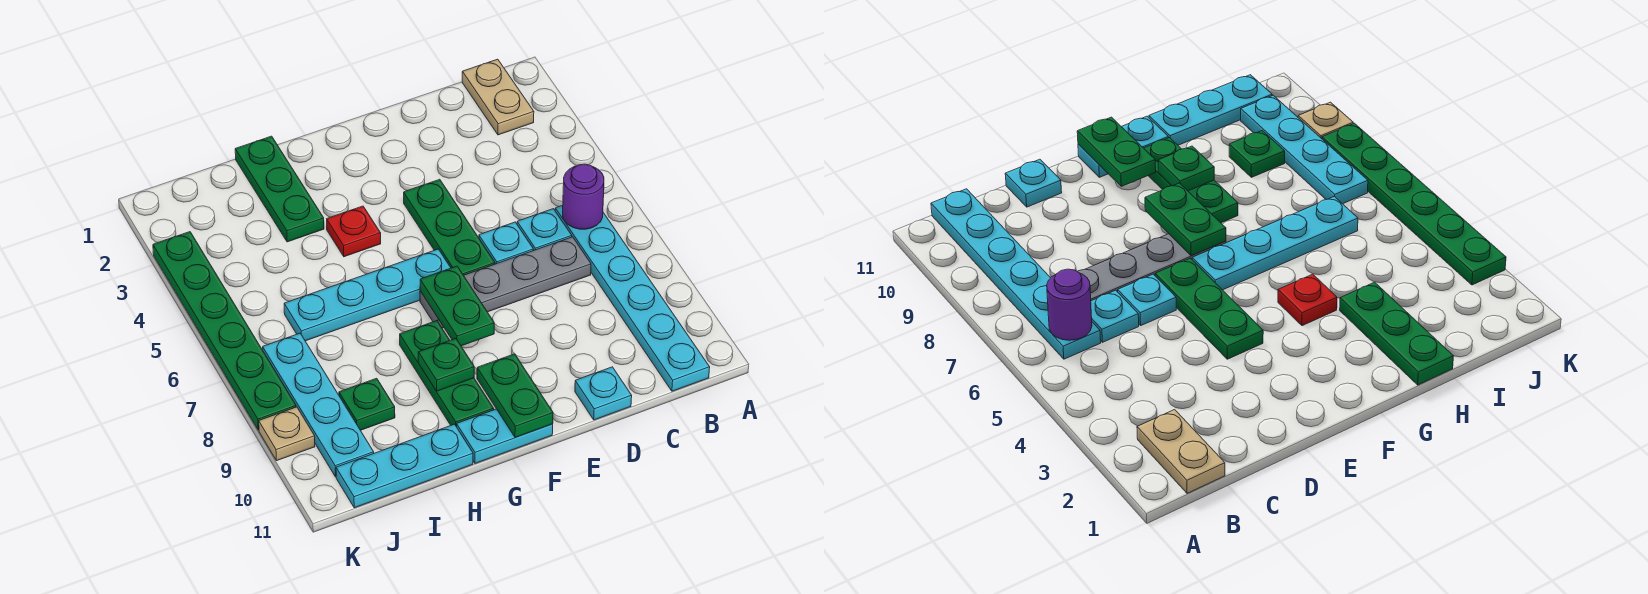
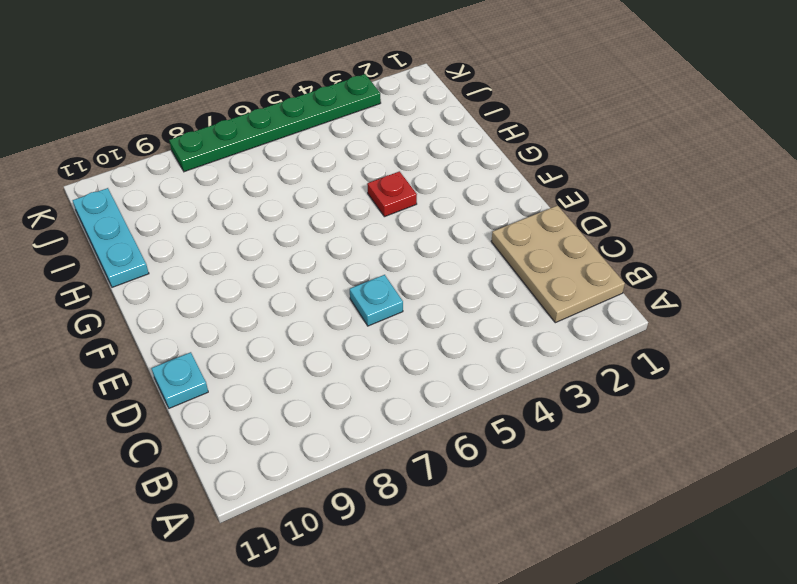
tan plate B1:D2 level 1 -> tan plate B1:B2 level 1
none -> cyan plate B6:B11 level 1
none -> cyan plate C6 level 1
none -> grey plate C7:F7 level 1

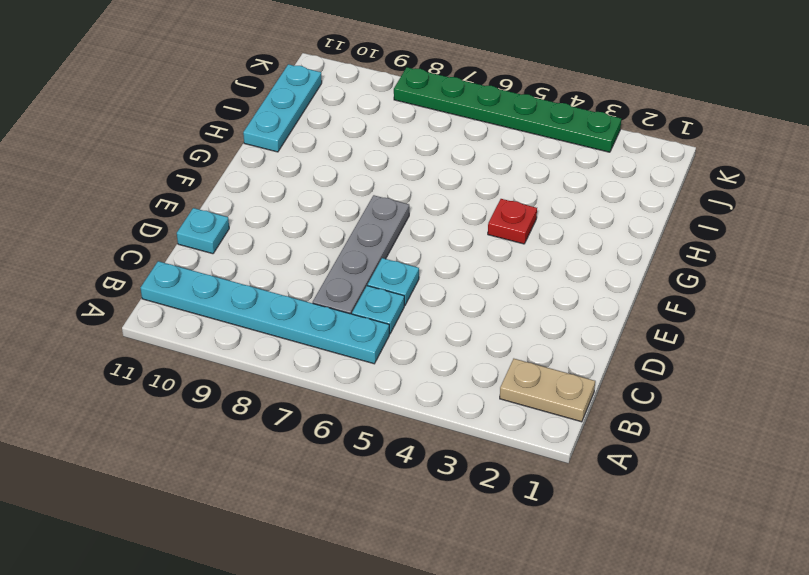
none -> green plate E4:E6 level 1
none -> cyan plate F6:I6 level 1
none -> cyan plate F11:G11 level 1

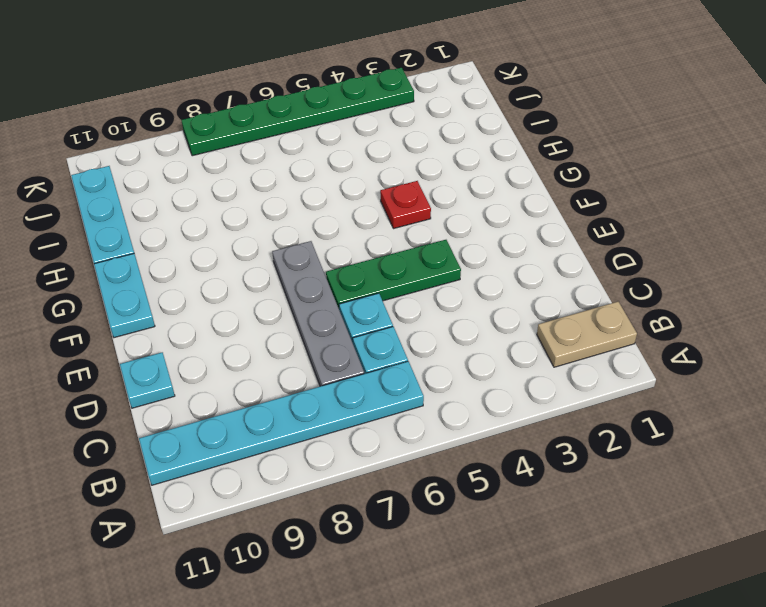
none -> cyan plate F6:I6 level 1
none -> green plate G8:G10 level 1
none -> green plate H1:H3 level 1

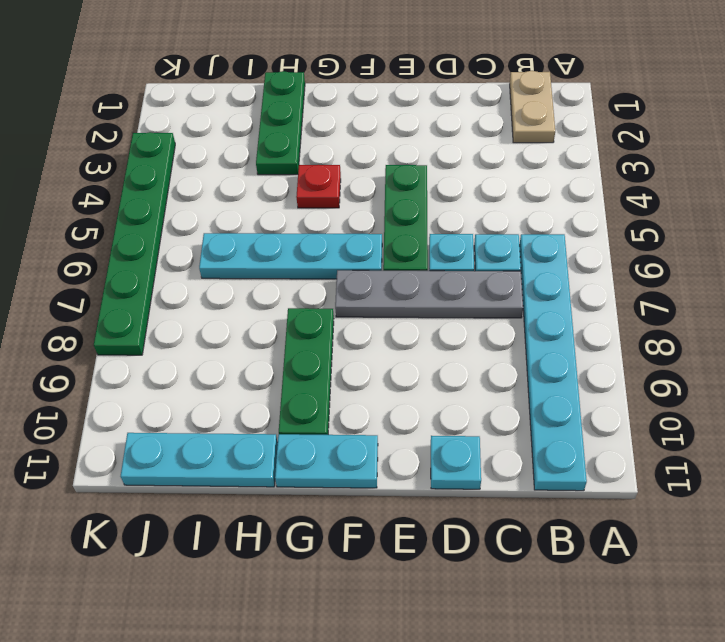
none -> green plate I9 level 1
none -> cyan plate J7:J10 level 1
none -> tan plate K9 level 1

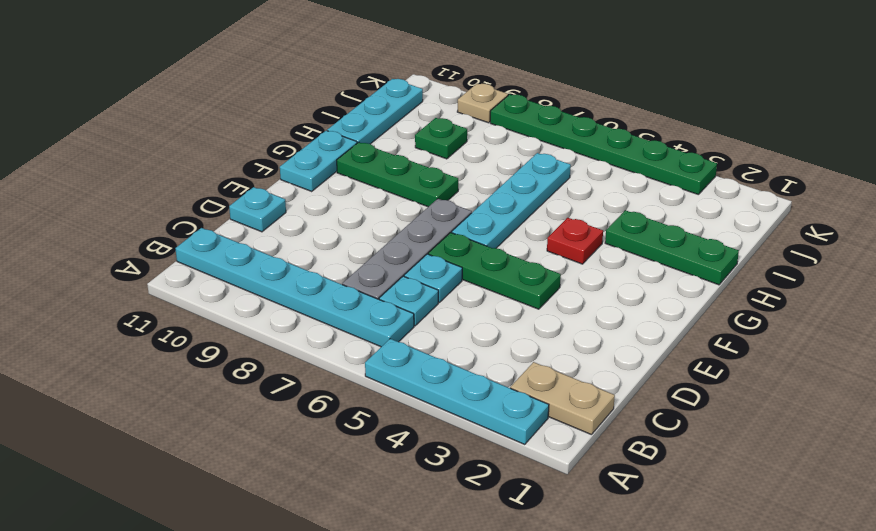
cyan plate A2:A5 level 1 -> cyan plate J7:J10 level 1
none -> purple round brick B6 level 2
none -> green plate F7:F8 level 2
none -> green plate F10:F11 level 2

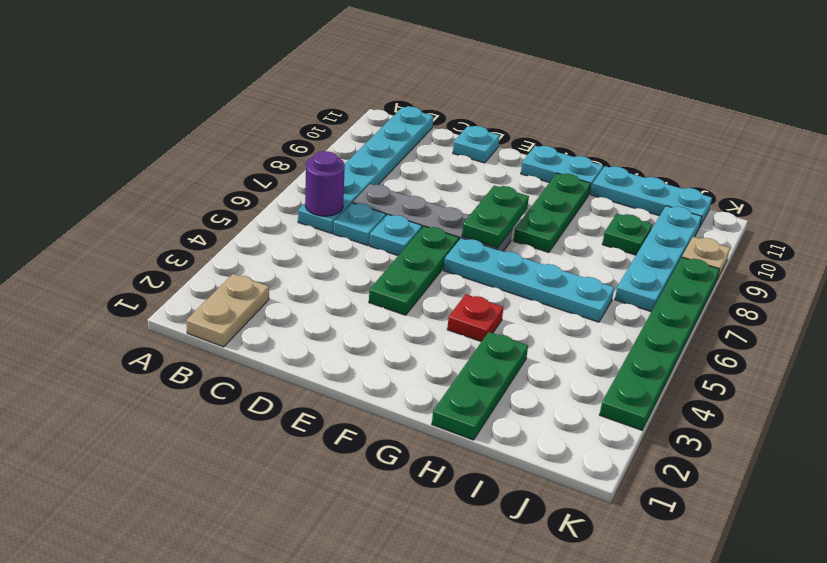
none -> green plate F10:F11 level 2
none -> green plate G9 level 2

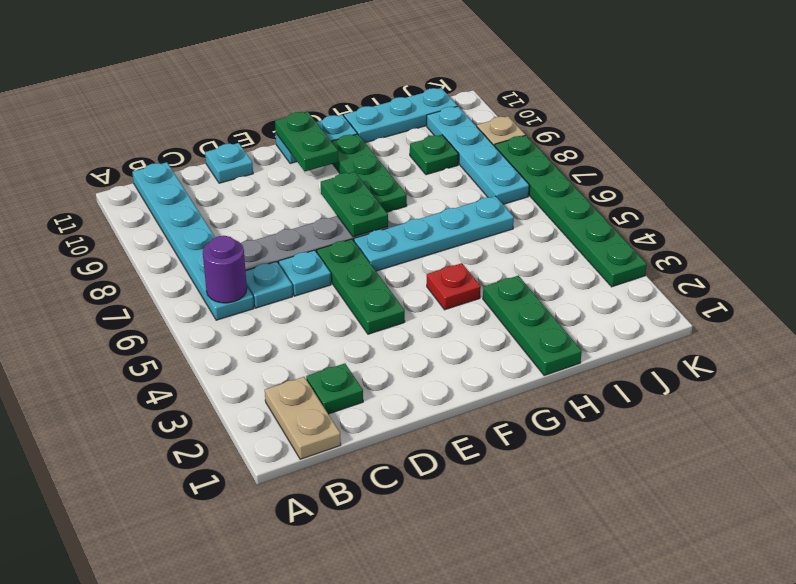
green plate C2 level 1 -> green plate G9 level 2

